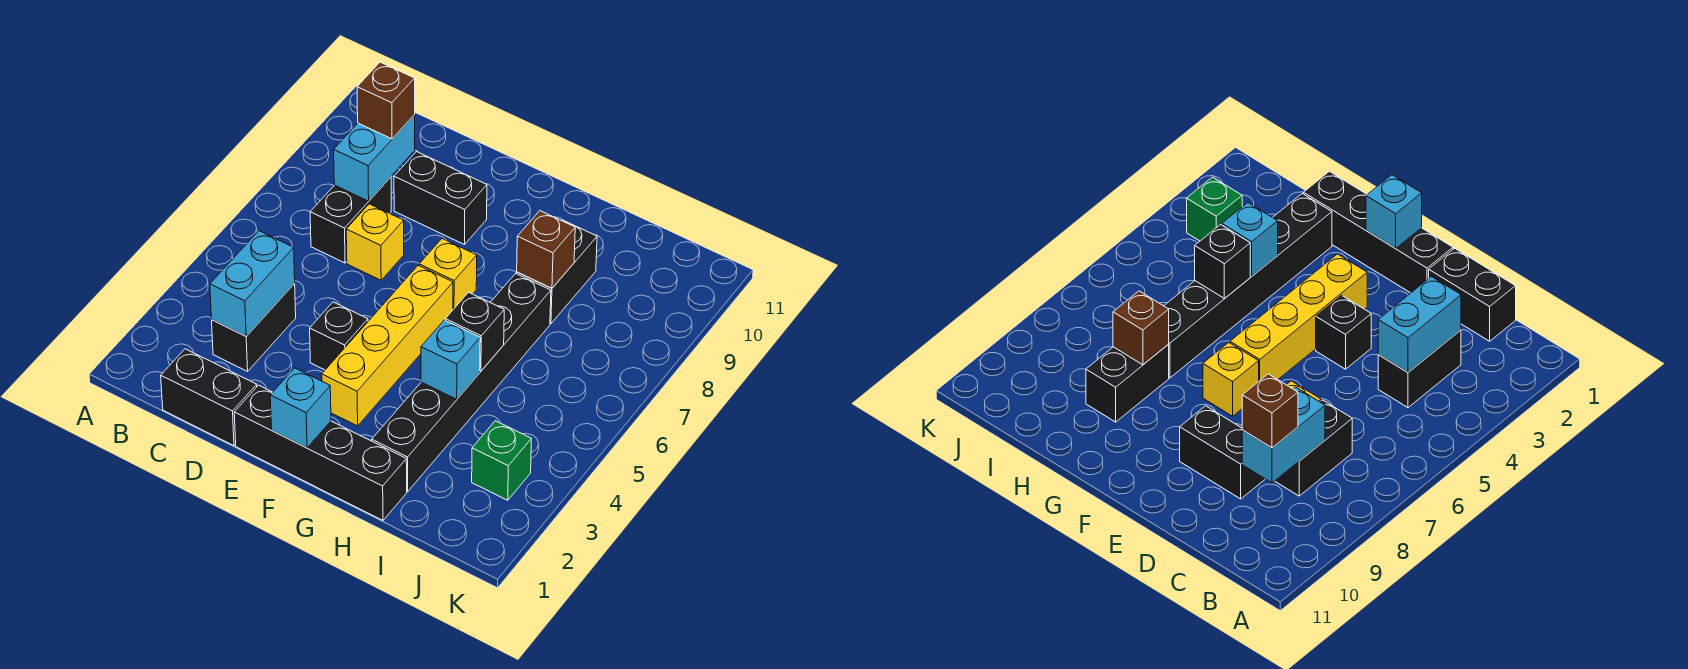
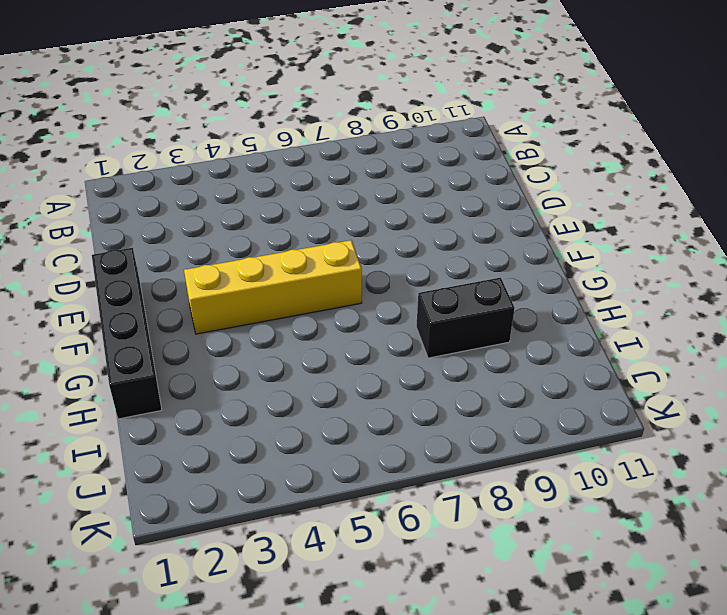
none -> black brick C1:D1 level 1
none -> black brick C3:C4 level 1
none -> black brick C7:C8 level 1

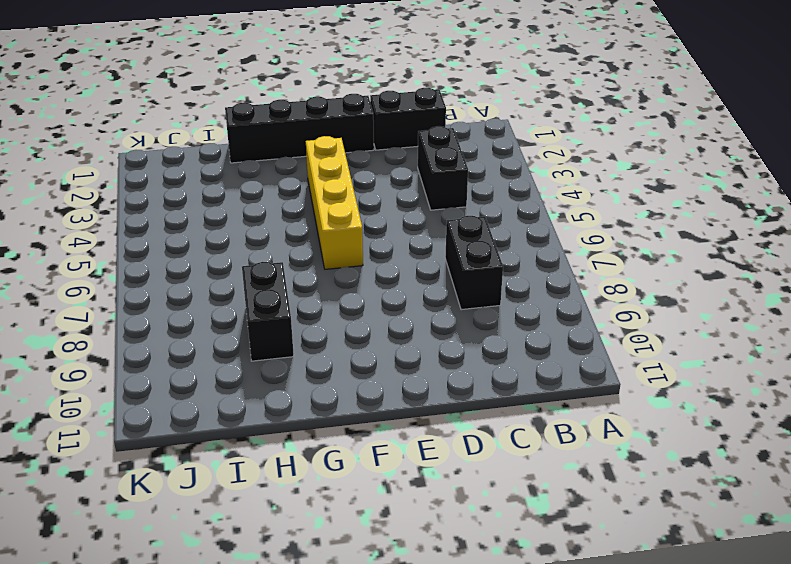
none -> yellow brick D7 level 1
none -> black brick D9:E9 level 1
none -> black brick E4 level 1

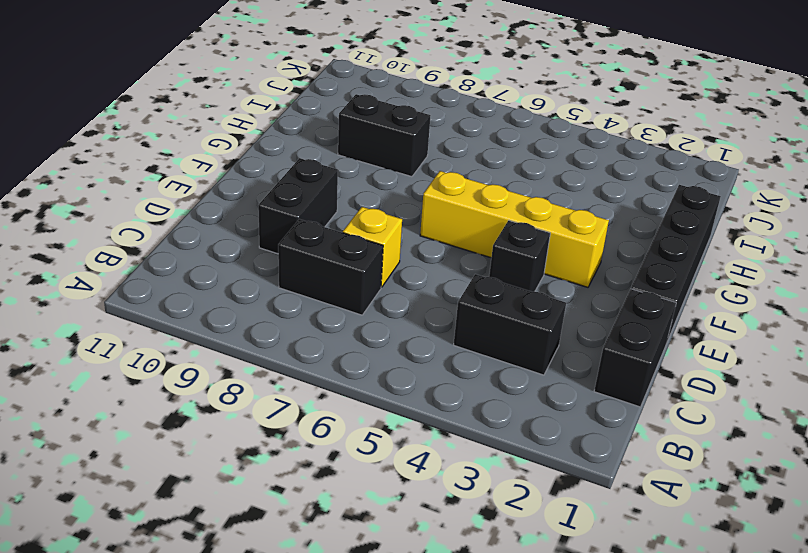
none -> yellow brick F7 level 1
none -> black brick H2:H7 level 1
none -> green brick J3 level 1

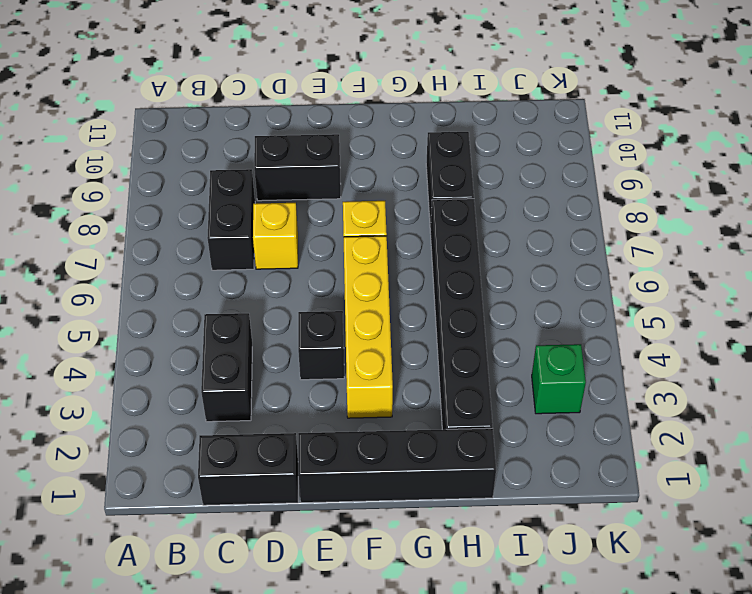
none -> cyan brick C3:C4 level 2
none -> cyan brick C8:C9 level 2
none -> cyan brick F1 level 2

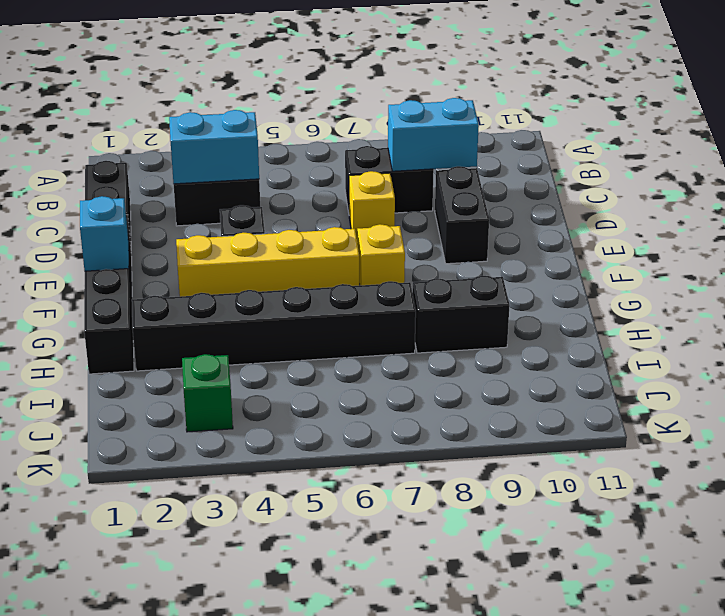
none -> cyan brick H4 level 2
none -> black brick H5 level 2
none -> brown brick H8 level 2

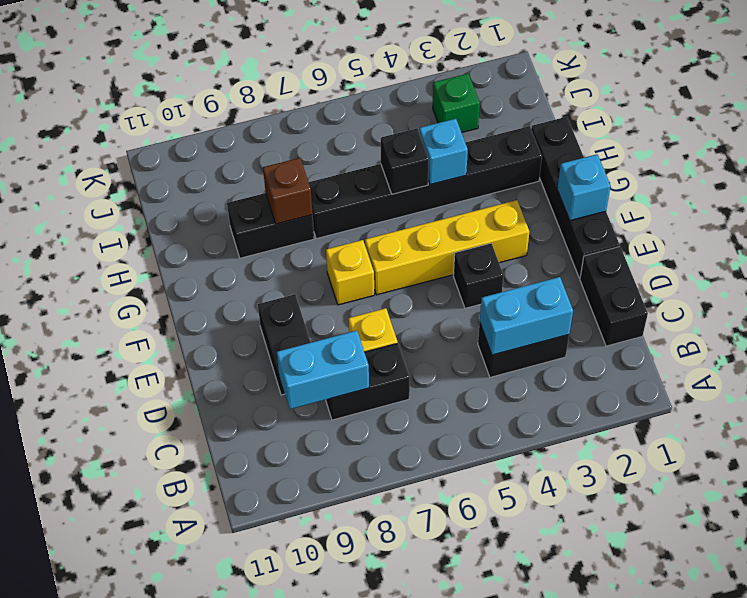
none -> brown brick C9 level 3

